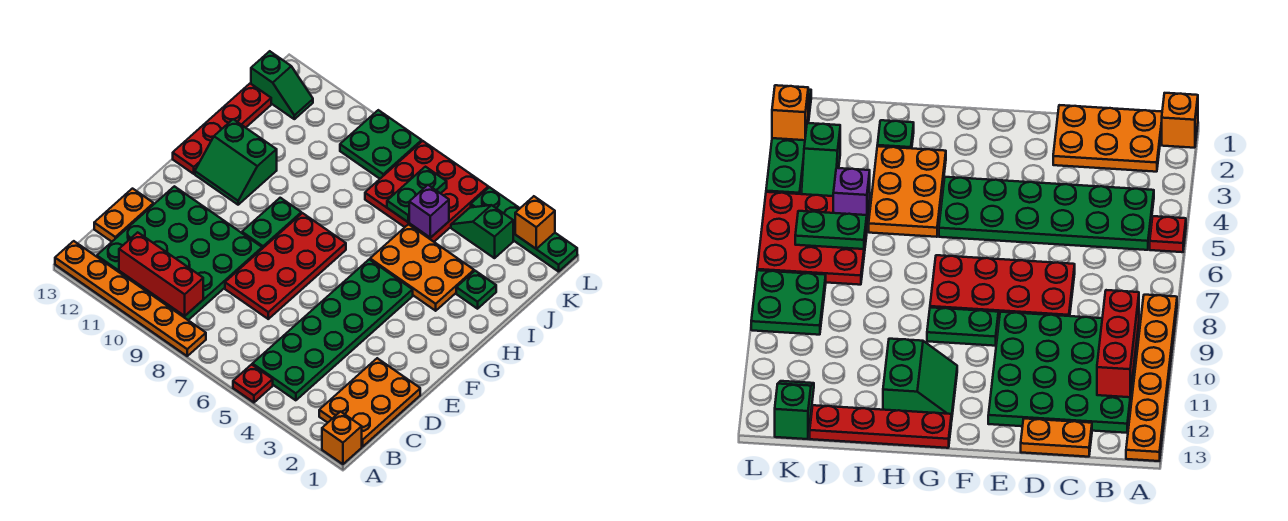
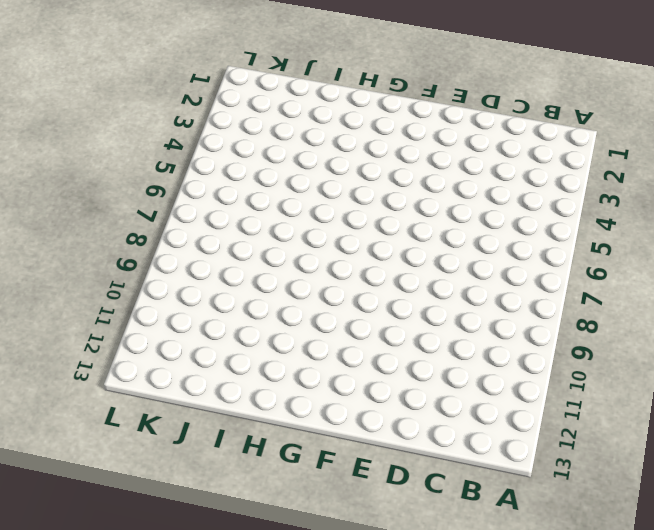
none -> orange brick A1 level 1
none -> red plate A5 level 1
none -> orange plate A8:A13 level 1

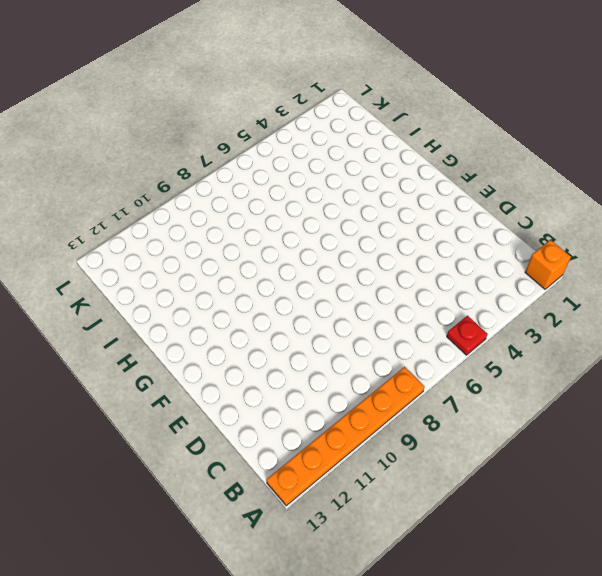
none -> orange plate B1:D2 level 1
none -> green plate B4:G5 level 1
none -> green plate B9:E12 level 1

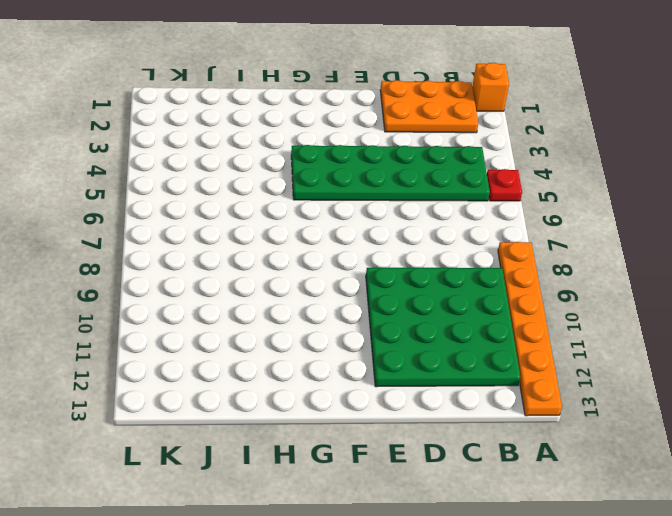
none -> orange plate C13:D13 level 1
none -> red plate D7:G8 level 1
none -> green plate F9:G9 level 1

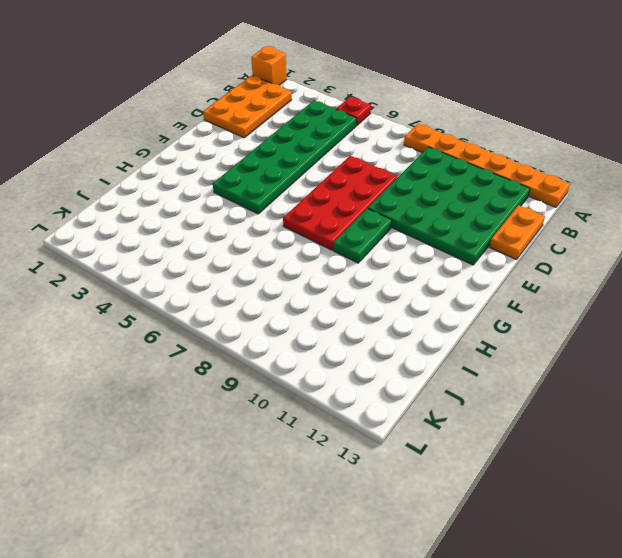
none -> green slope G11:H12 level 1 top H
none -> red plate G13:J13 level 1
none -> orange plate H3:I5 level 1

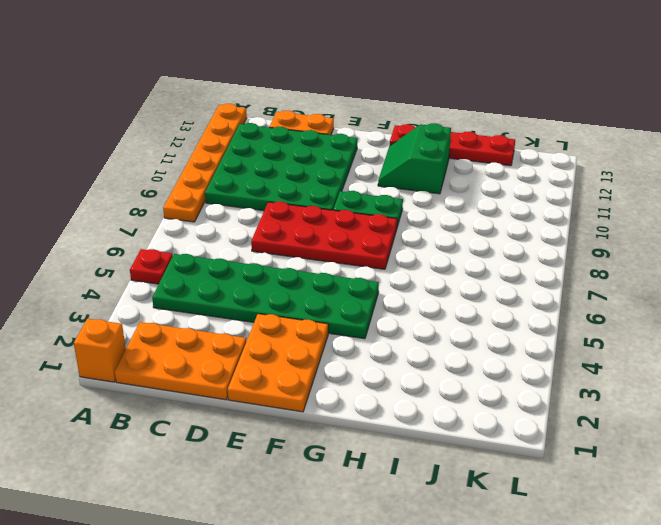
orange plate E1:F3 level 1 -> orange plate H3:I5 level 1
none -> green plate I2 level 1
none -> red plate J5:L7 level 1
none -> green slope K3:K4 level 1 top 3

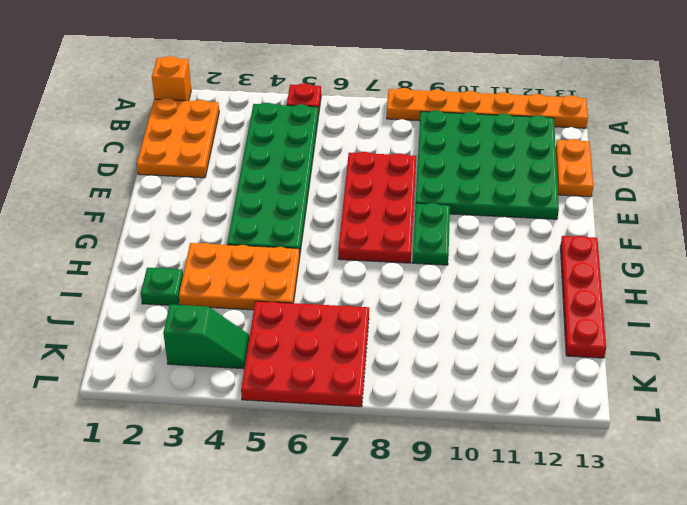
none -> green slope G11:H12 level 1 top H
none -> green plate K8:L9 level 1
none -> green slope K12:K13 level 1 top 13

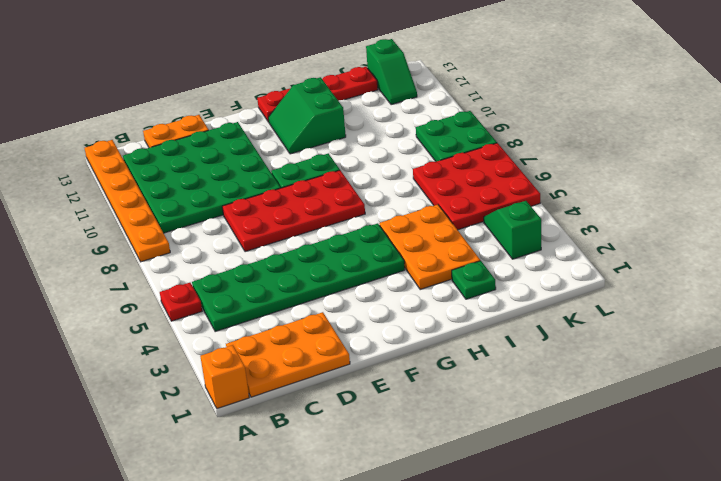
none -> green plate L1:L4 level 1
none -> red brick B9:B11 level 2
none -> purple brick J5 level 2

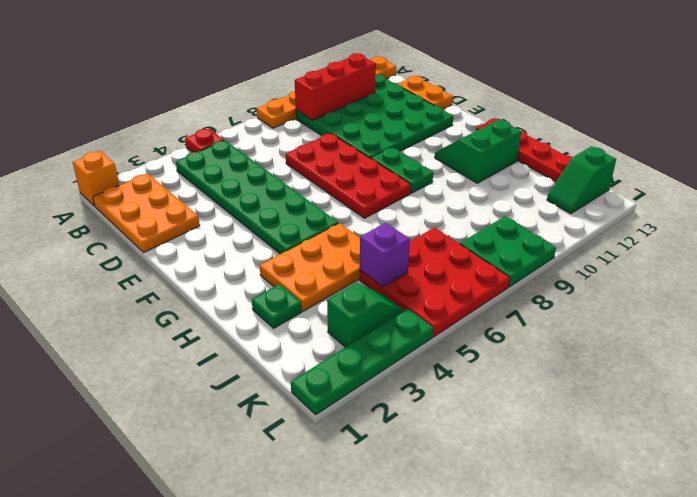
none -> green plate J6:K6 level 2
none -> orange brick L2 level 2

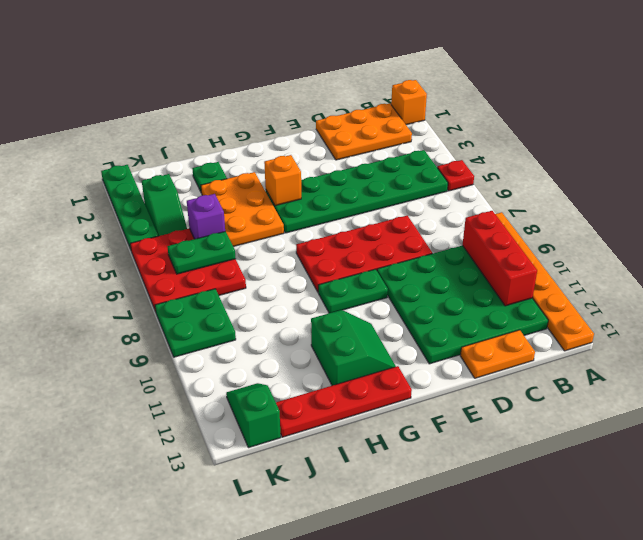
orange brick G4 level 2 -> orange brick L2 level 2

